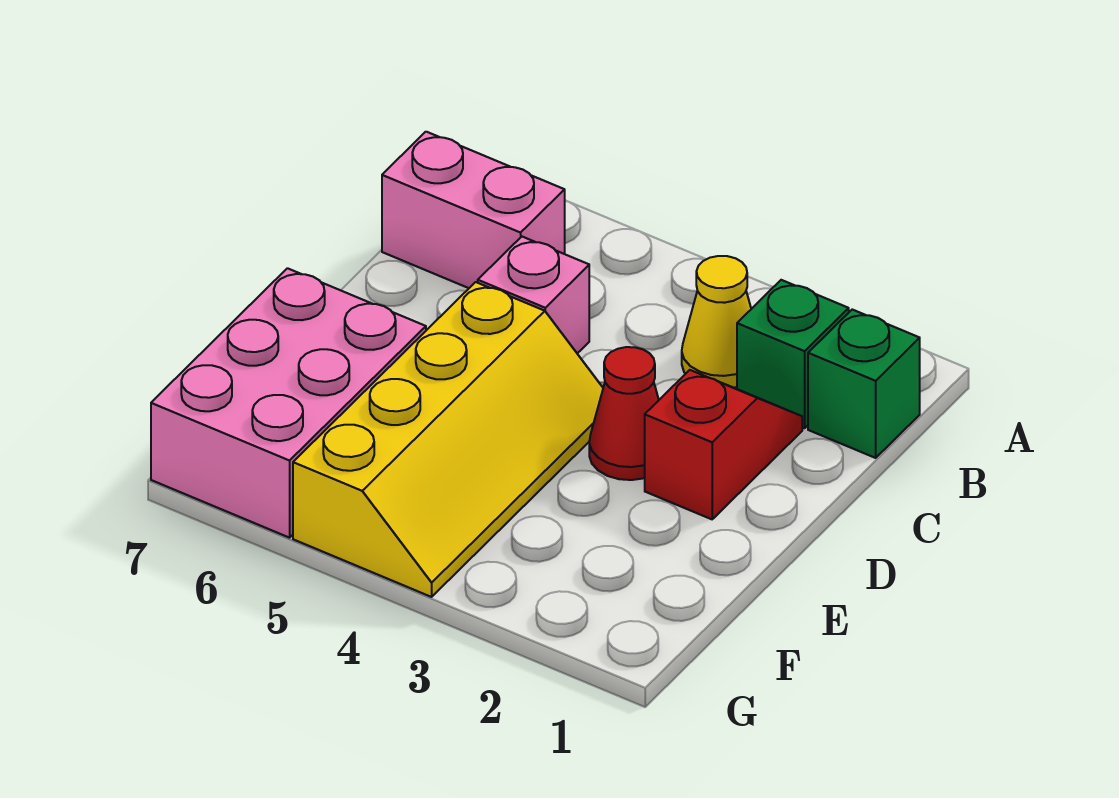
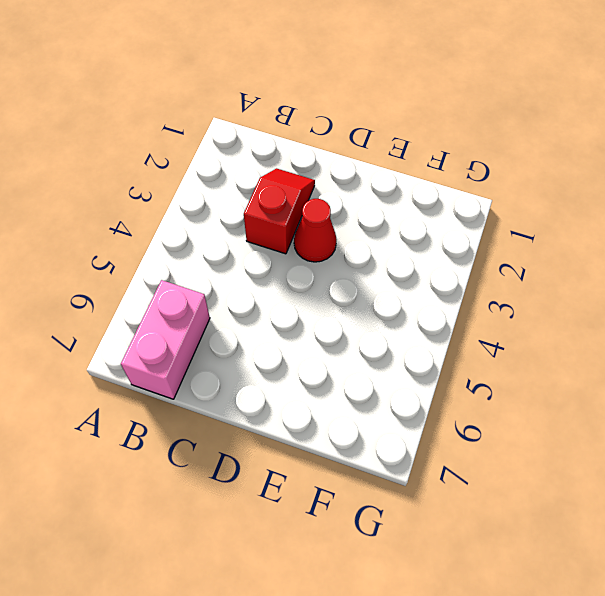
red slope C2:C3 level 1 top 3 -> red slope C2:D2 level 1 top D
none -> green brick B1 level 1
none -> green brick B2 level 1

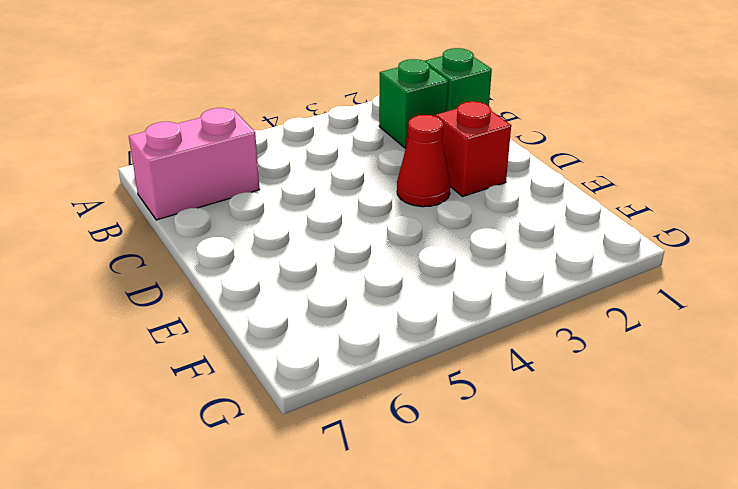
none -> yellow cone B3 level 1
none -> pink brick C5 level 1

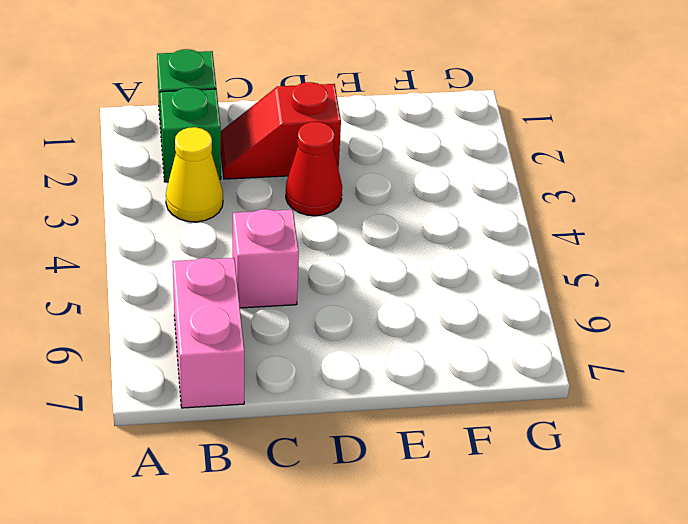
none -> yellow slope D4:G5 level 1 top 5
none -> pink brick E6:G7 level 1

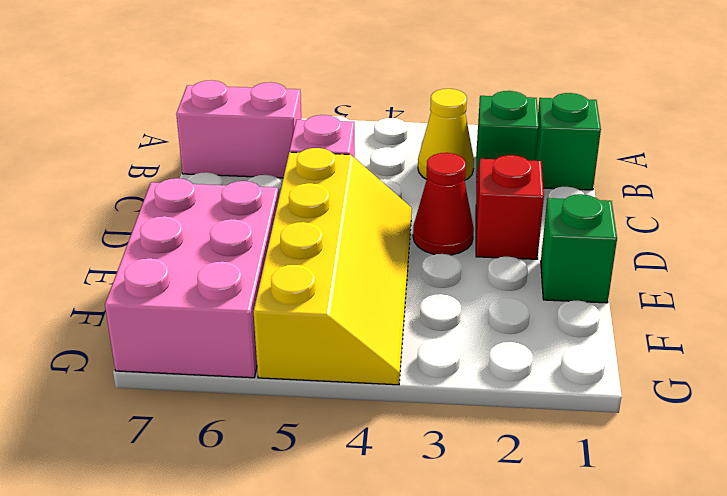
green brick E1 level 1 -> none

